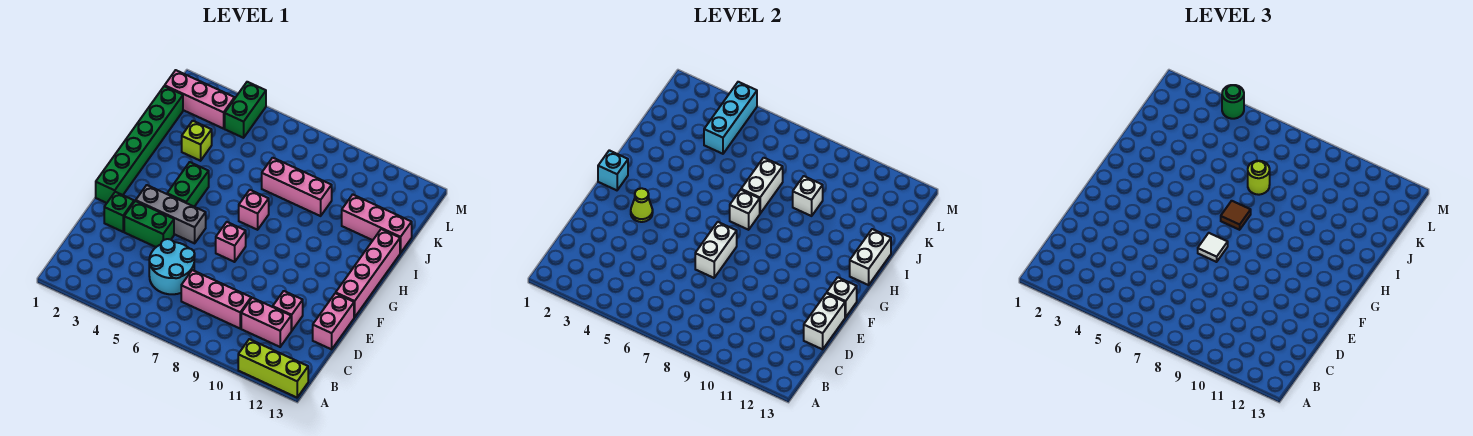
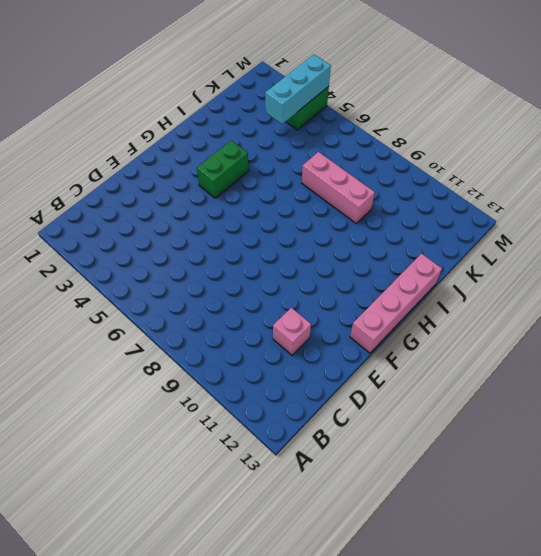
none -> lime brick A11:A13 level 1
none -> cyan round brick C5:D6 level 1
none -> pink brick C7:C9 level 1
none -> pink brick C10:C11 level 1

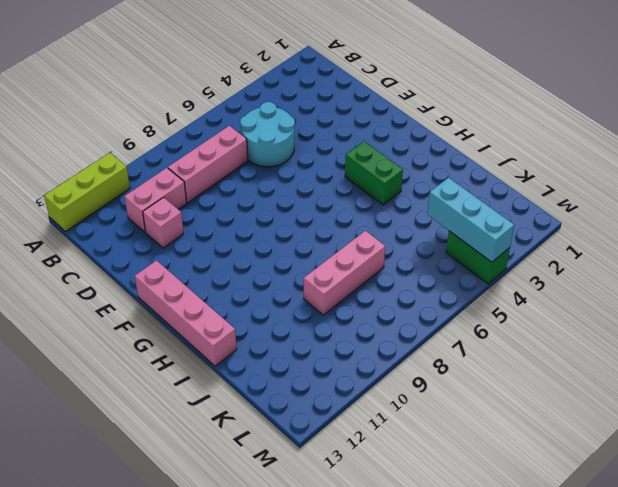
none -> pink brick D13:E13 level 1
none -> green brick E2 level 1
none -> green brick E3:E4 level 1
none -> green brick F1:K1 level 1

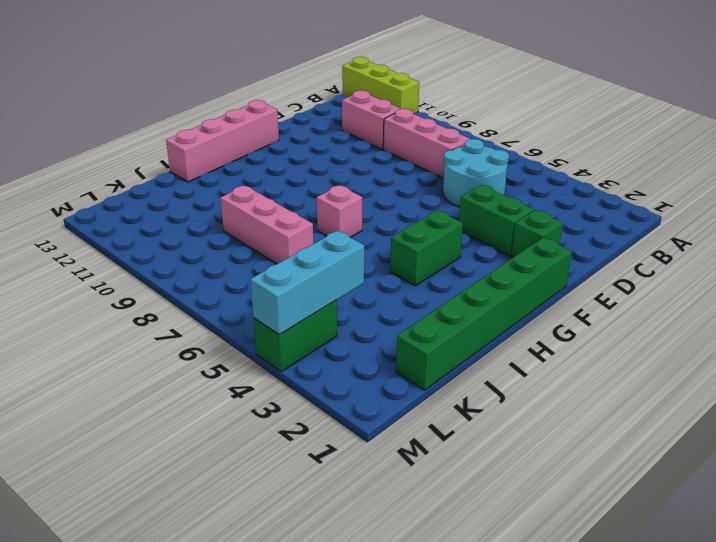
none -> pink brick D11 level 1
none -> pink brick D13:E13 level 1
none -> grey brick F3:F5 level 1
none -> pink brick F7 level 1

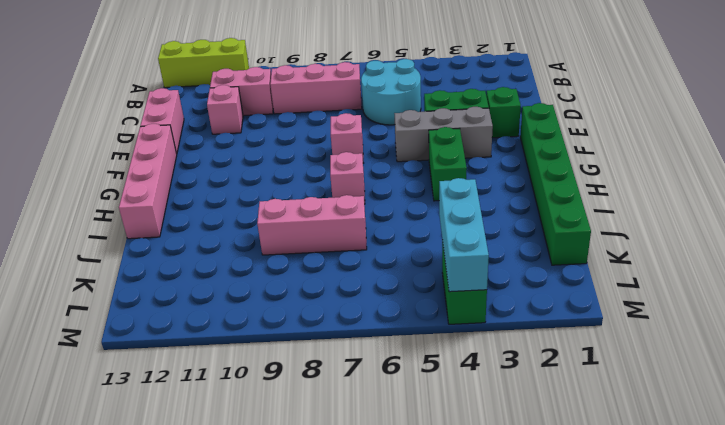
none -> lime brick J3 level 1
none -> pink brick J11:J13 level 1
none -> pink brick L1:L3 level 1
none -> white brick D13:E13 level 2

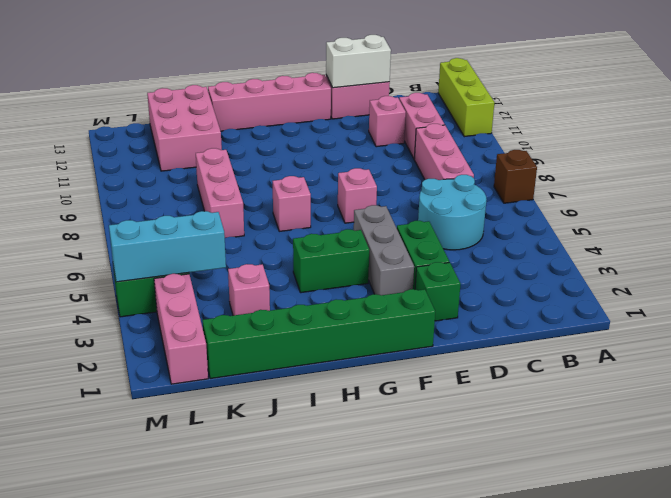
brown brick A7 level 1 -> none
pink brick J3 level 1 -> lime brick J3 level 1
pink brick J11:K13 level 1 -> pink brick J11:J13 level 1
none -> white brick E7:F7 level 2
none -> lime cone F3 level 2
none -> white brick F13 level 2
none -> cyan brick G1 level 2

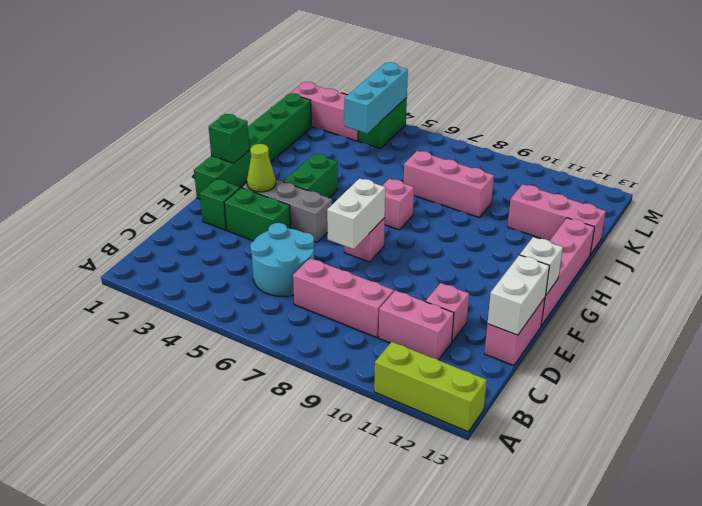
green brick G1 level 2 -> cyan brick G1 level 2
none -> lime brick J3 level 1
none -> white brick H7 level 2
none -> white brick H13:I13 level 2
none -> white brick I7:J7 level 2

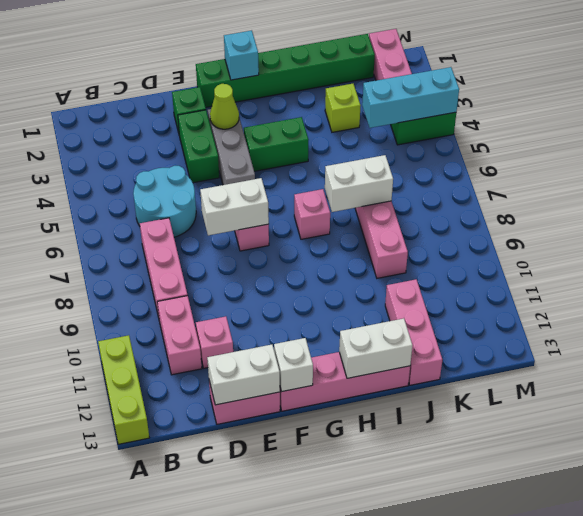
none -> white brick H7 level 2
none -> white brick J9 level 2
none -> white tile F7 level 3
none -> brown tile H7 level 3

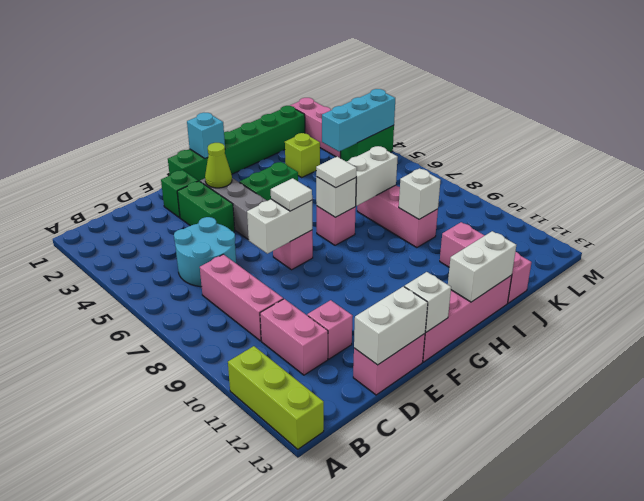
white tile H7 level 3 -> brown tile H7 level 3
none -> lime round brick J7 level 3
none -> green round brick M4 level 3

